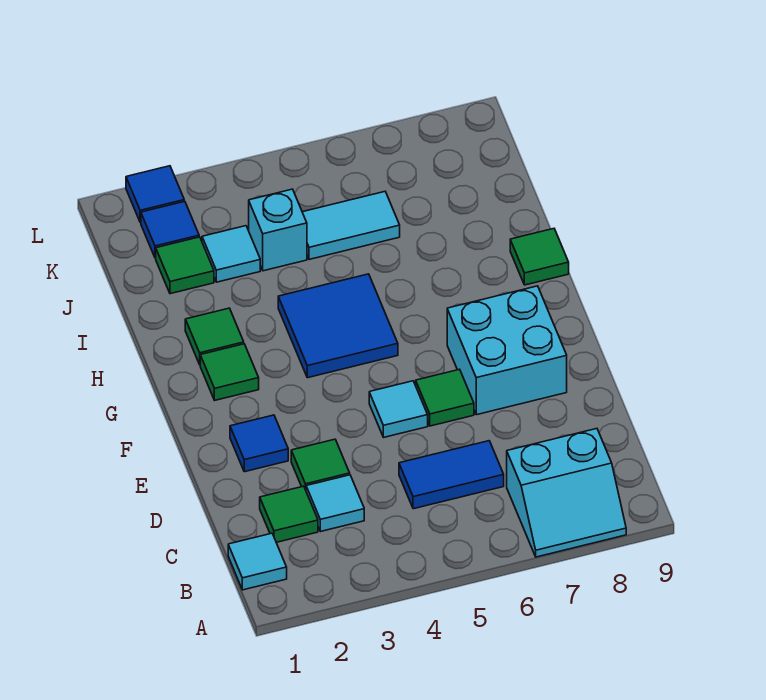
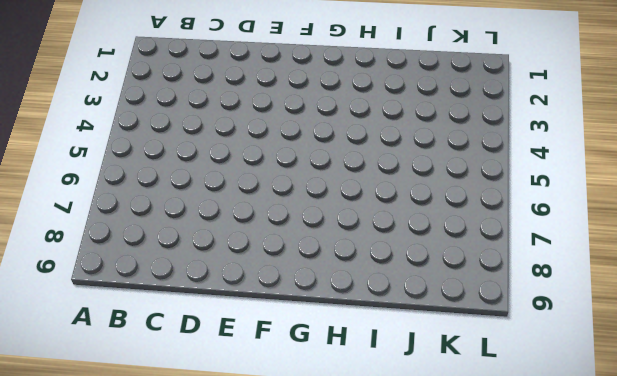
none -> cyan slope A7:B8 level 1 top B
none -> cyan tile B1 level 1
none -> green tile C2 level 1

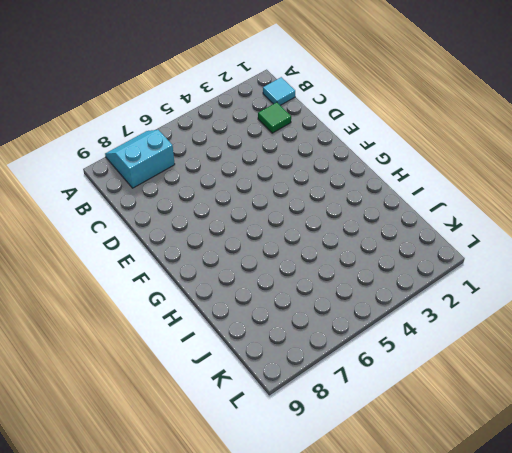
none -> cyan tile C3 level 1
none -> blue tile C5:C6 level 1
none -> green tile D3 level 1

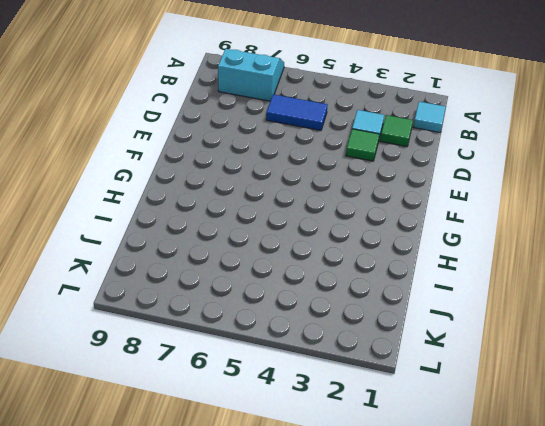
none -> blue tile E2 level 1
none -> cyan tile E5 level 1
none -> green tile E6 level 1

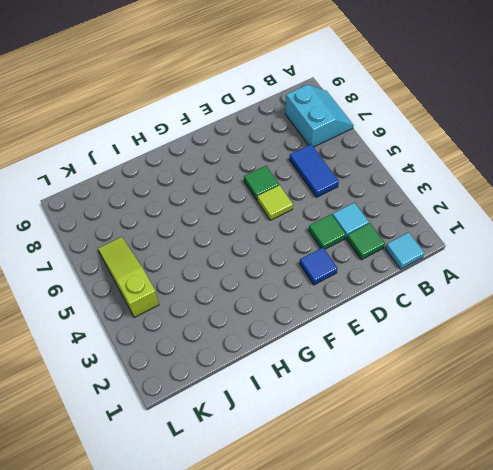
lime tile E5 level 1 -> cyan tile E5 level 1
lime slope K4:K6 level 1 top 4 -> none
none -> cyan brick E7:F8 level 1
none -> green tile G2 level 1
none -> blue tile G4:H5 level 1

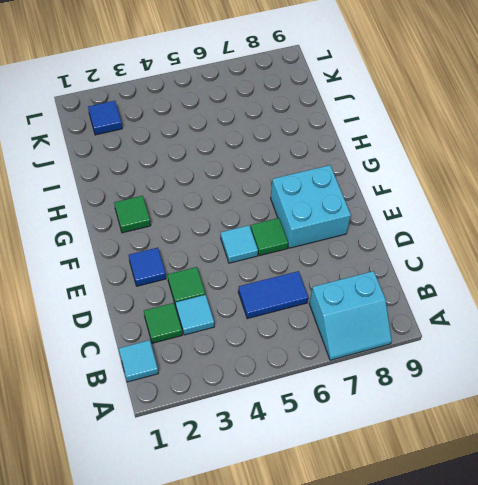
none -> blue tile G4:H5 level 1
none -> green tile H2 level 1
none -> green tile H9 level 1

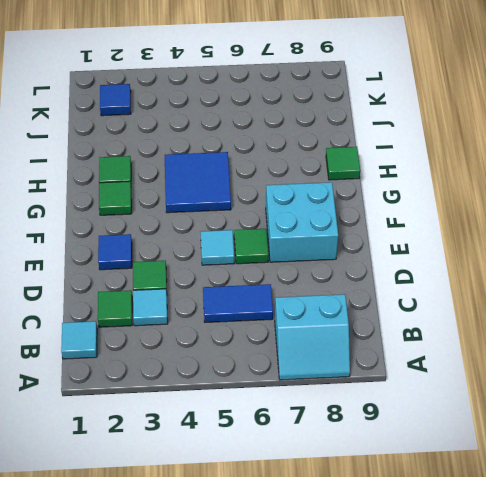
none -> green tile J2 level 1
none -> cyan tile J3 level 1
none -> cyan brick J4 level 1

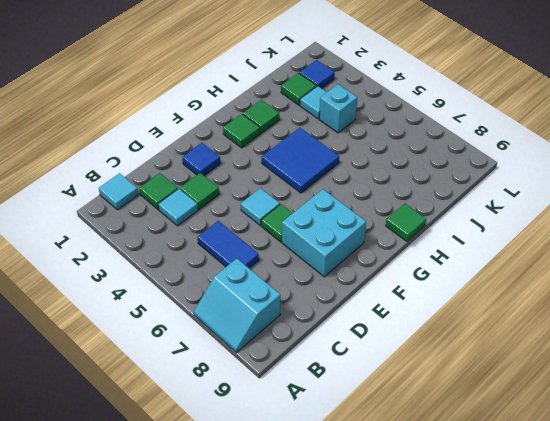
none -> cyan tile J5:J6 level 1
none -> blue tile L2 level 1

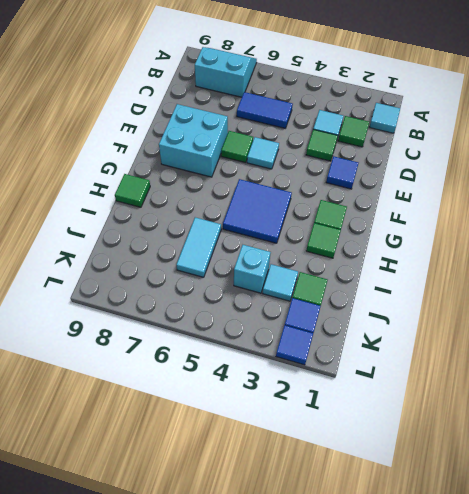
cyan tile I6:J6 level 1 -> cyan tile J5:J6 level 1

